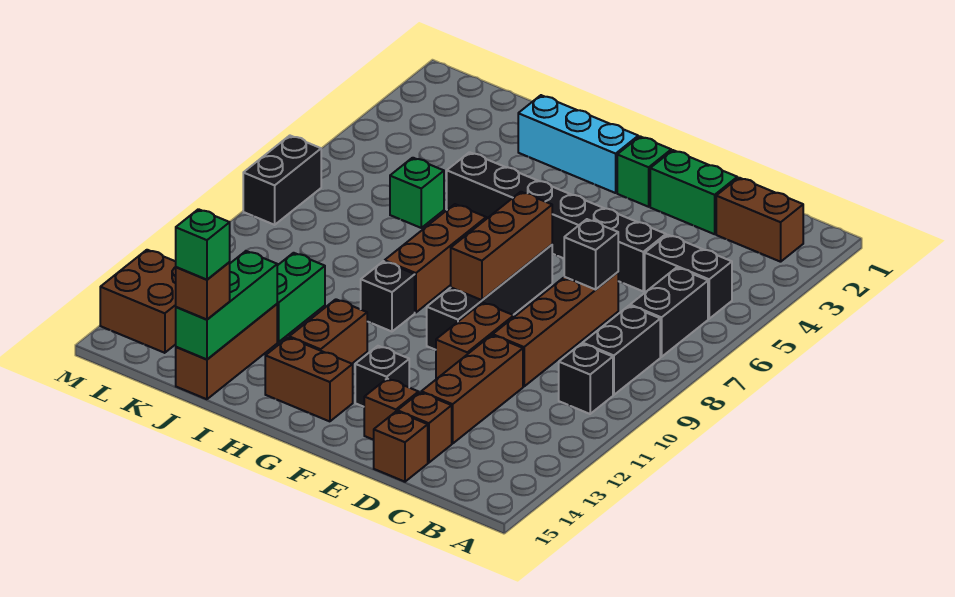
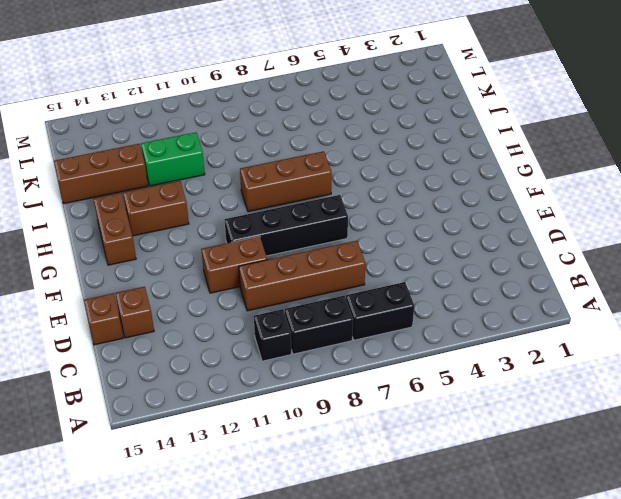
none -> brown brick B2:C2 level 1
none -> black brick B5:C5 level 1
none -> green brick D2:E2 level 1
none -> black brick D5:I5 level 1

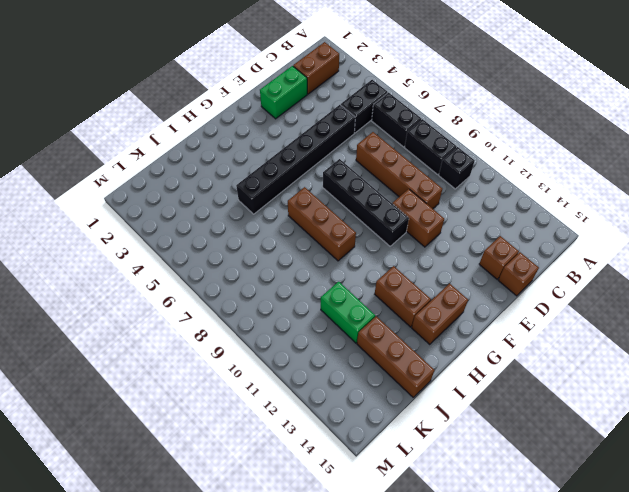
none -> brown brick D11:D13 level 1
none -> brown brick E14 level 1
none -> green brick F2 level 1
none -> black brick F13 level 1

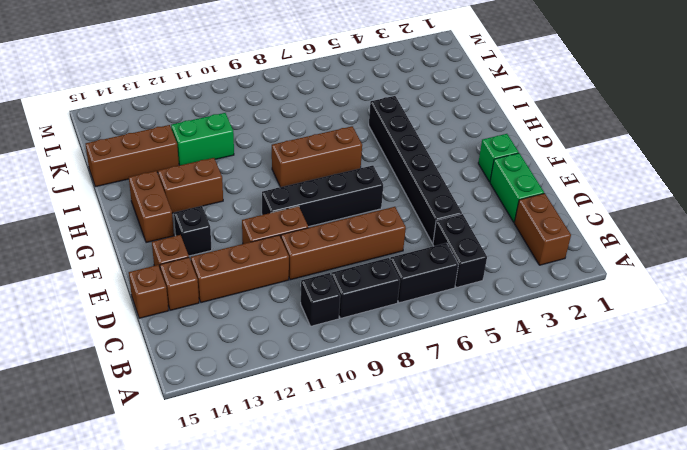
none -> cyan brick G2:I2 level 1
none -> black brick H10 level 1
none -> green brick J6 level 1
none -> brown brick L13:M14 level 1

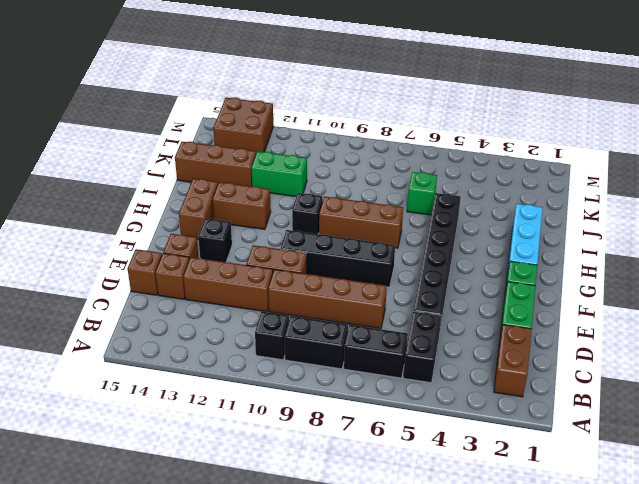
none -> black brick M7:M8 level 1
none -> black brick D7 level 2
none -> brown brick F7:F9 level 2
none -> green brick J13:J15 level 2

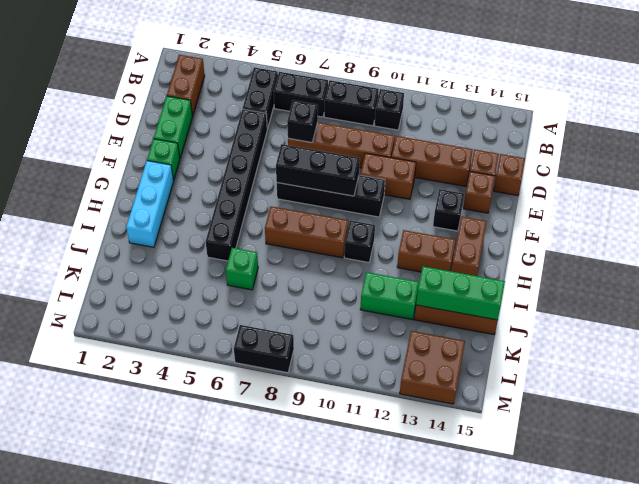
black brick F7:F9 level 2 -> brown brick F7:F9 level 2
none -> brown brick J15 level 3
none -> green brick J15 level 4

